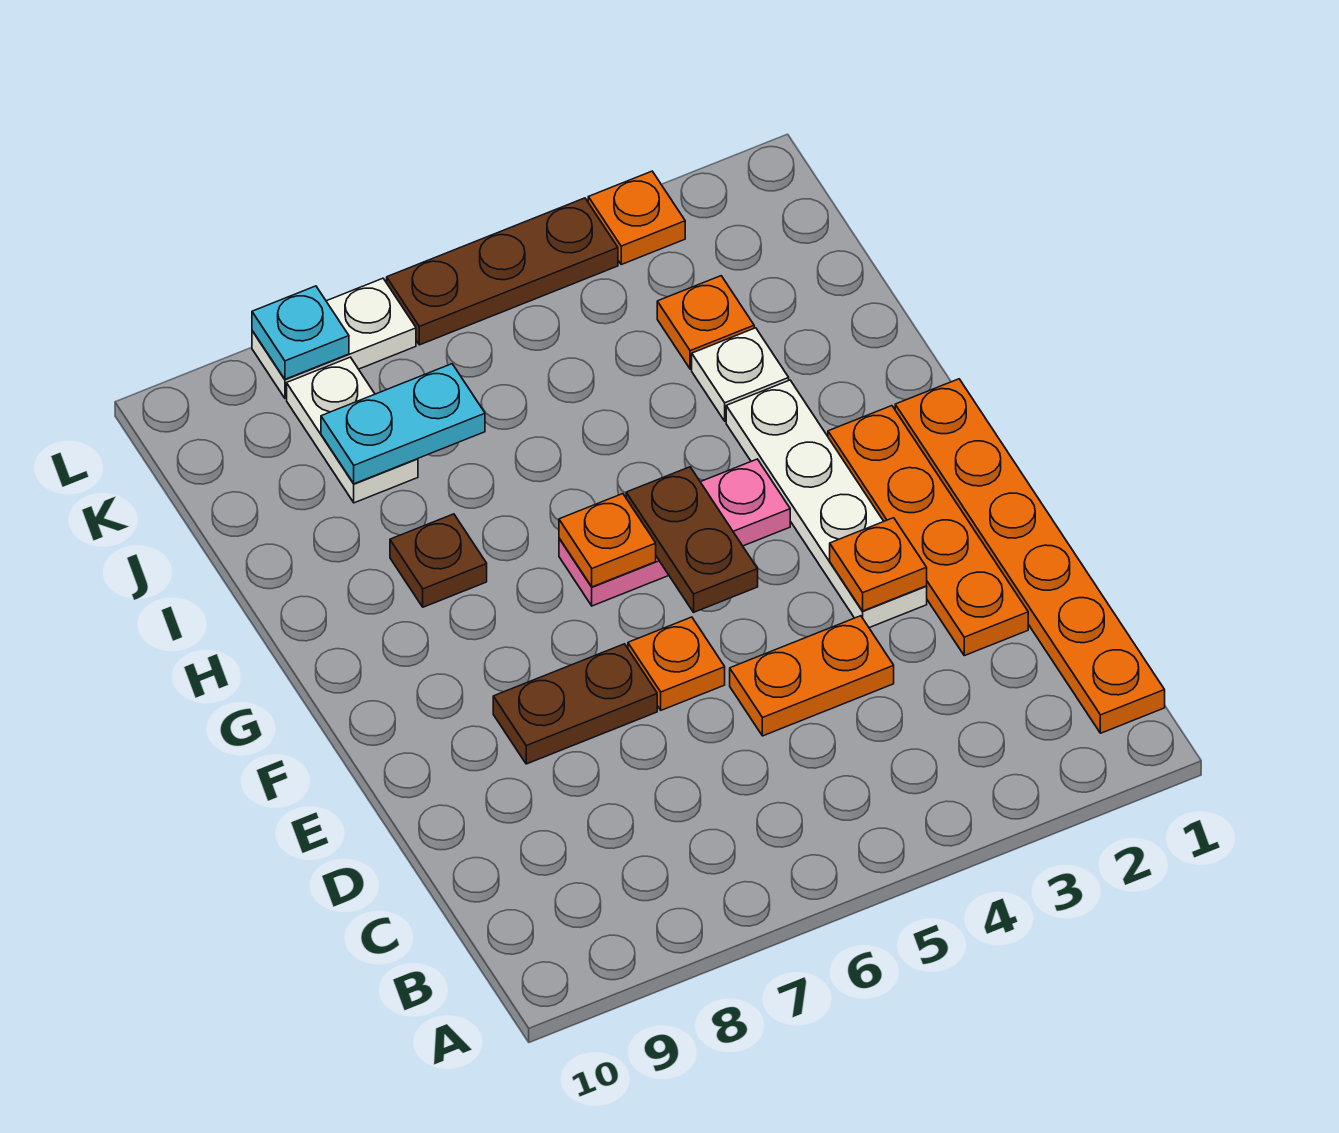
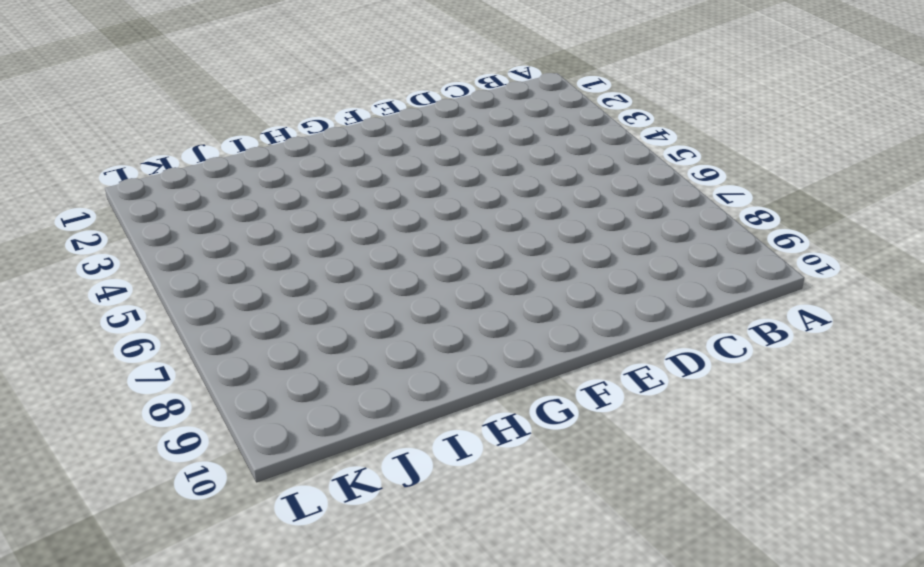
none -> orange plate B1:G1 level 1
none -> orange plate D2:G2 level 1
none -> orange plate D4:D5 level 1

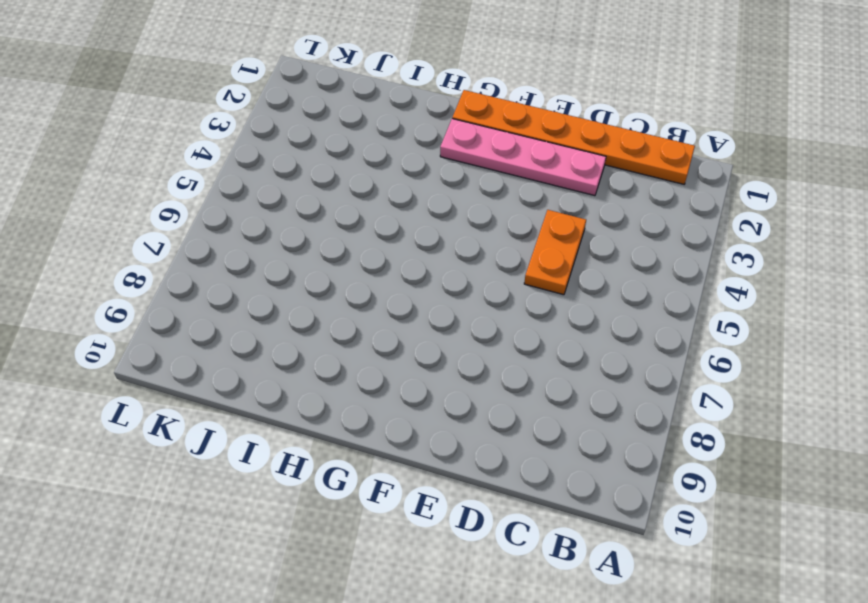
pink plate D2:G2 level 1 -> orange plate D2:G2 level 1
none -> white plate E3:H3 level 1
none -> orange plate E6 level 1
none -> brown plate E7:E8 level 1

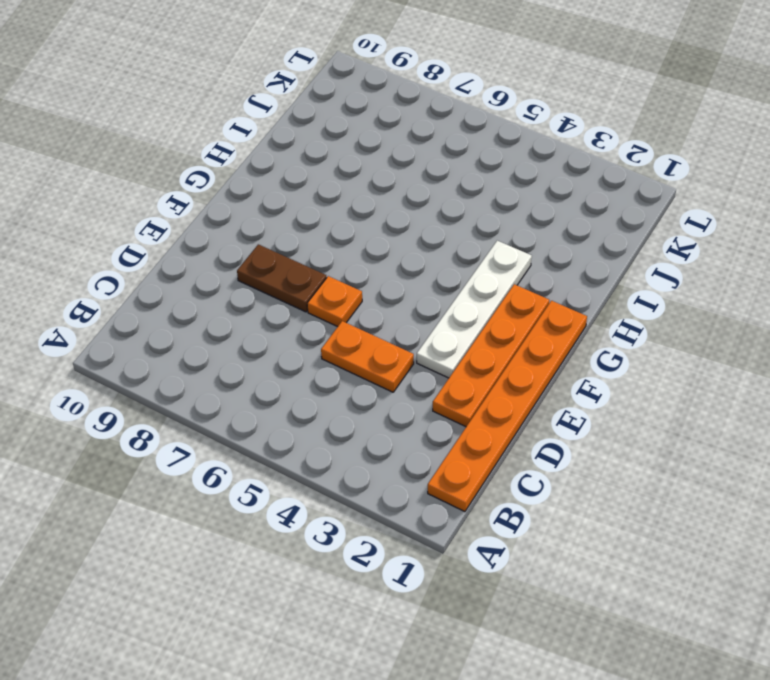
none -> pink plate G4:G6 level 1
none -> brown plate H8 level 1
none -> white plate I3 level 1

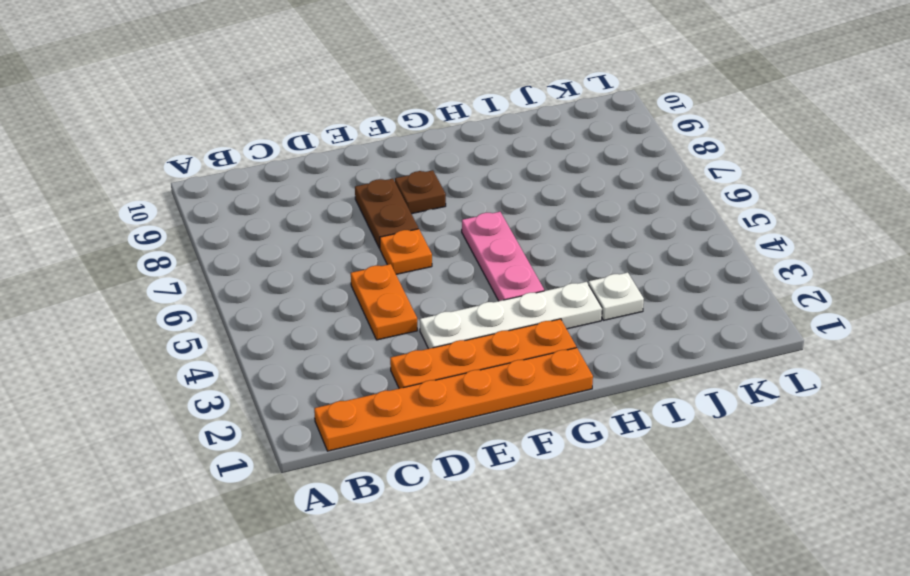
brown plate F8 level 1 -> brown plate H8 level 1
none -> orange plate J3 level 1
none -> white plate J8:K8 level 1
none -> orange plate L3 level 1

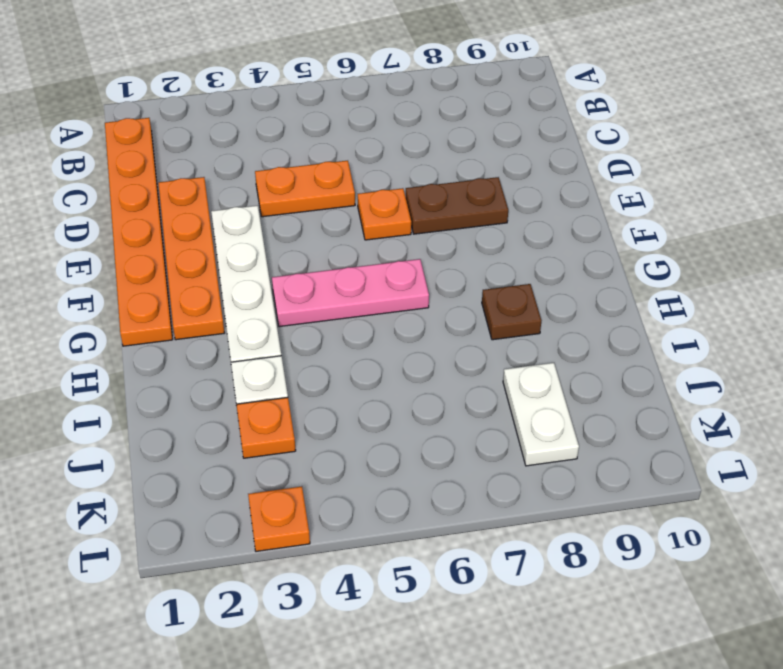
none -> brown plate L4:L6 level 1
none -> white plate L7:L8 level 1
none -> orange plate E3 level 2

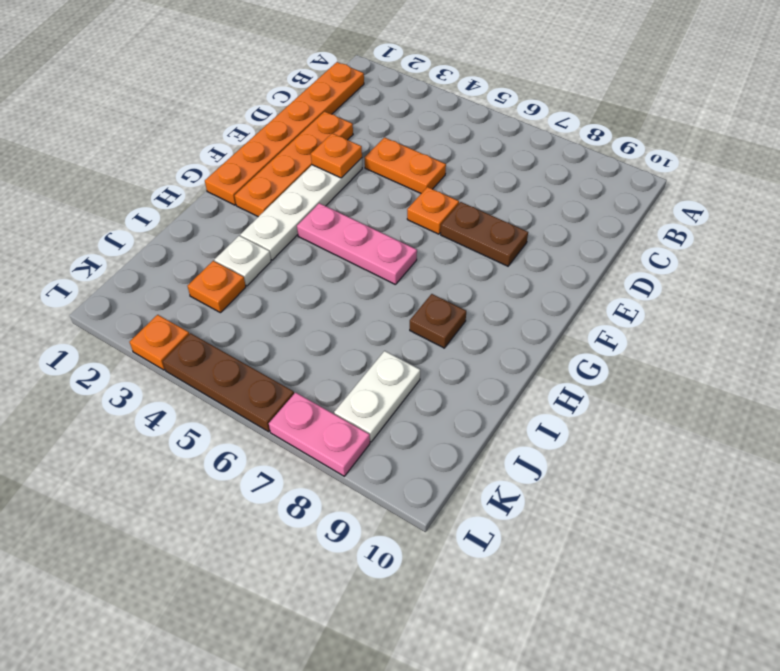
pink plate L7:L8 level 1 -> white plate L7:L8 level 1
none -> brown plate F5:G5 level 2
none -> orange plate G6 level 2
none -> cyan plate J7:J8 level 2

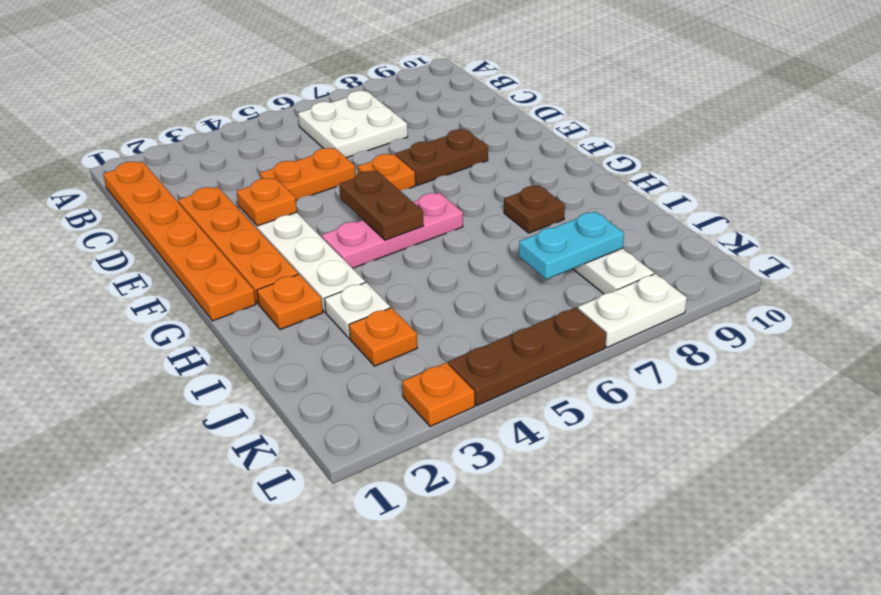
white plate B6:C7 level 1 -> none
orange plate H2 level 1 -> orange plate G6 level 2
none -> cyan plate L8 level 2

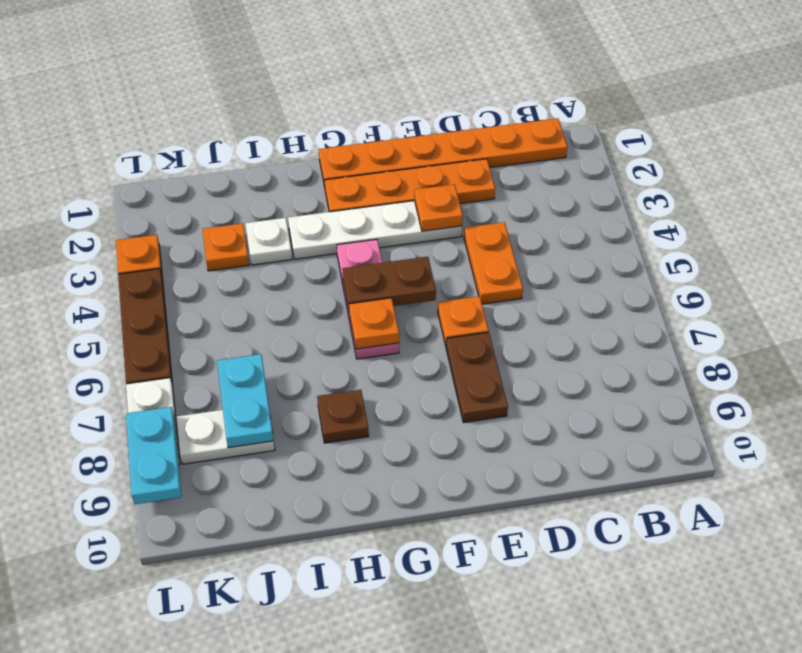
cyan plate L8:L9 level 2 -> cyan plate L8 level 2

